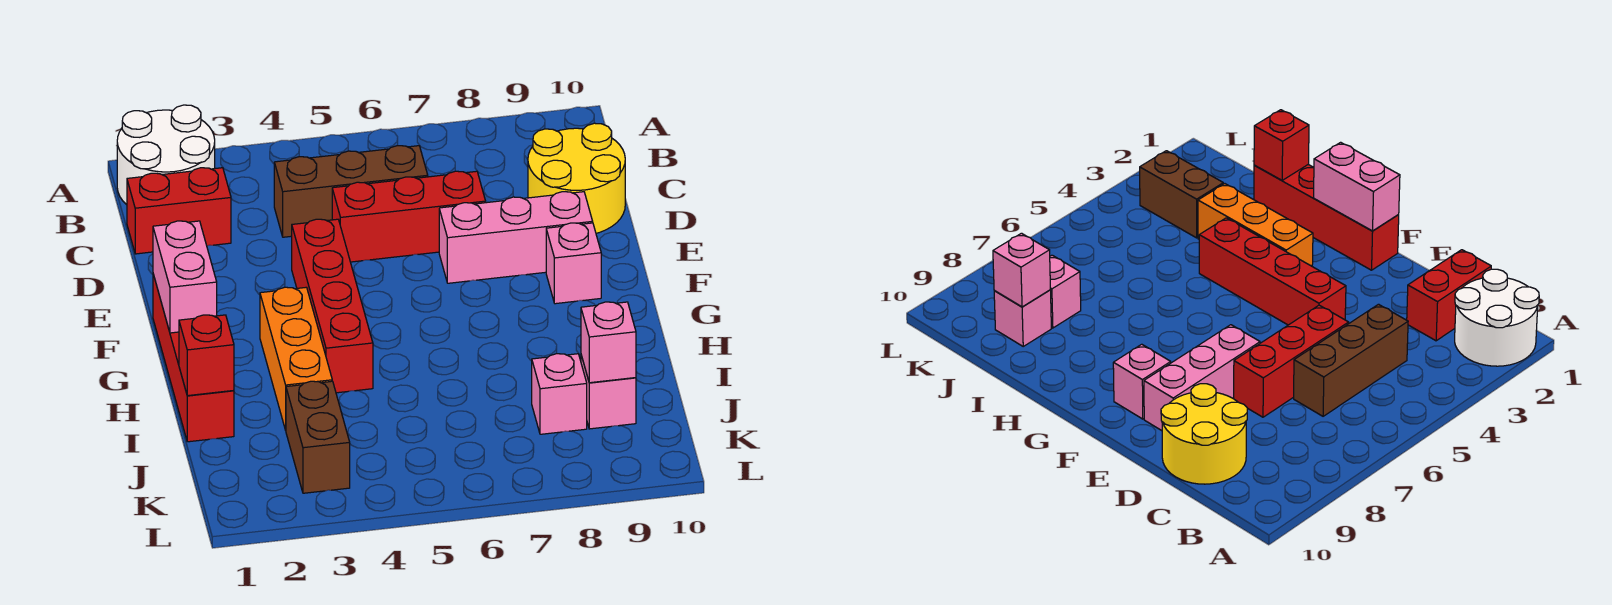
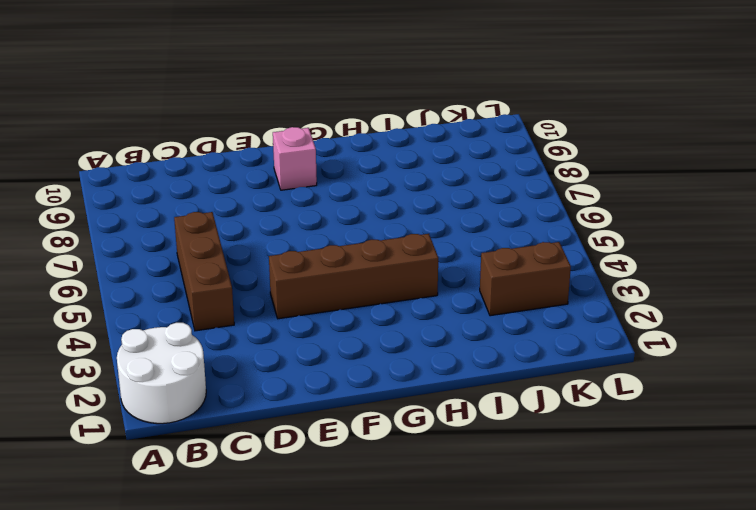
brown brick E4:H4 level 1 -> red brick E4:H4 level 1
none -> red brick C1:C2 level 1
none -> yellow round brick C9:D10 level 1
none -> red brick D5:D7 level 1

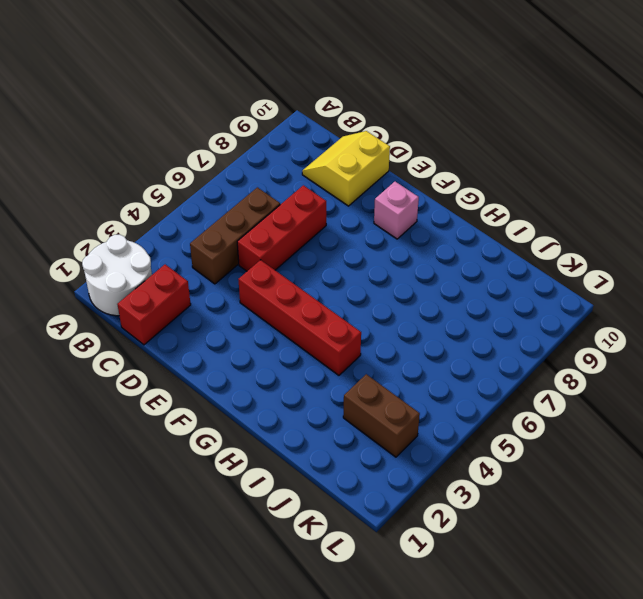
yellow slope C9:D10 level 1 top D -> yellow round brick C9:D10 level 1
none -> pink brick E7:E9 level 1
none -> red brick F1:I1 level 1
none -> orange brick G3:I3 level 1

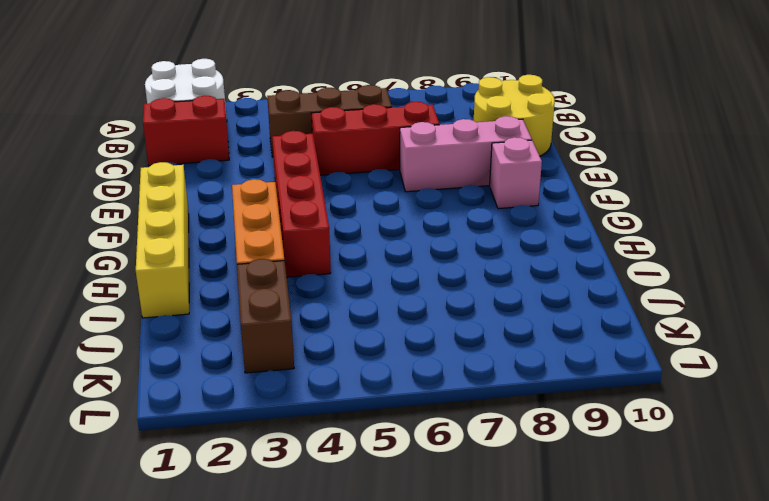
yellow brick F1:I1 level 1 -> red brick F1:I1 level 1
none -> pink brick J8 level 1
none -> pink brick J9 level 1
none -> pink brick F1:G1 level 2

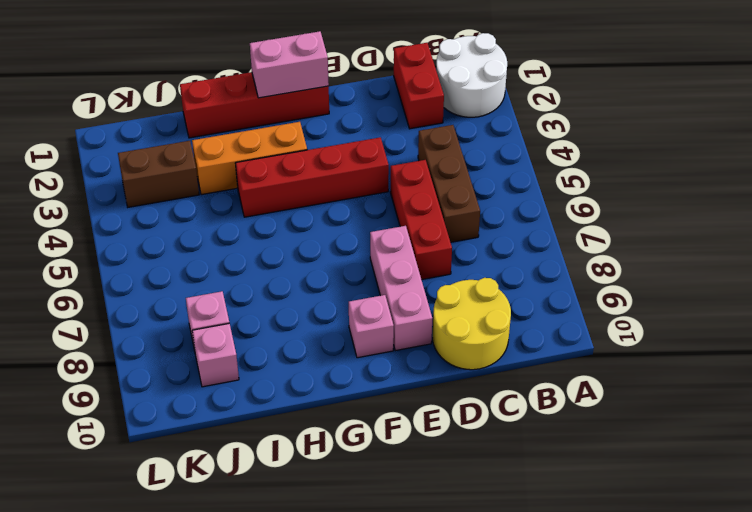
none -> red brick I1 level 2
none -> pink brick J9 level 2

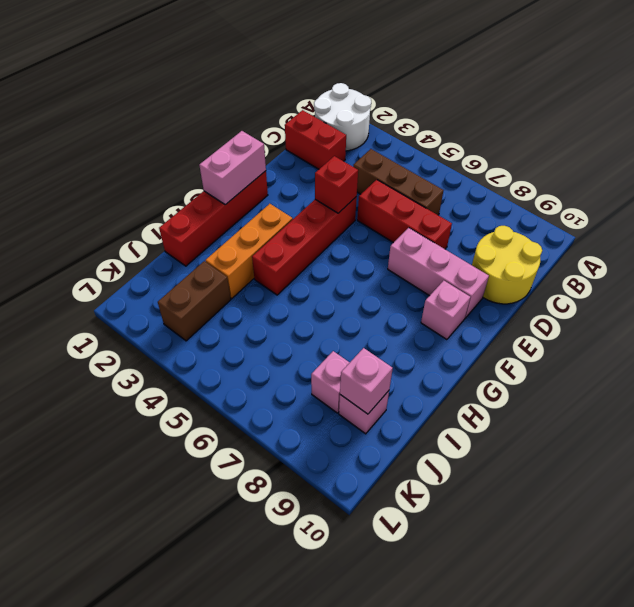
red brick E4 level 2 -> red brick I1 level 2

